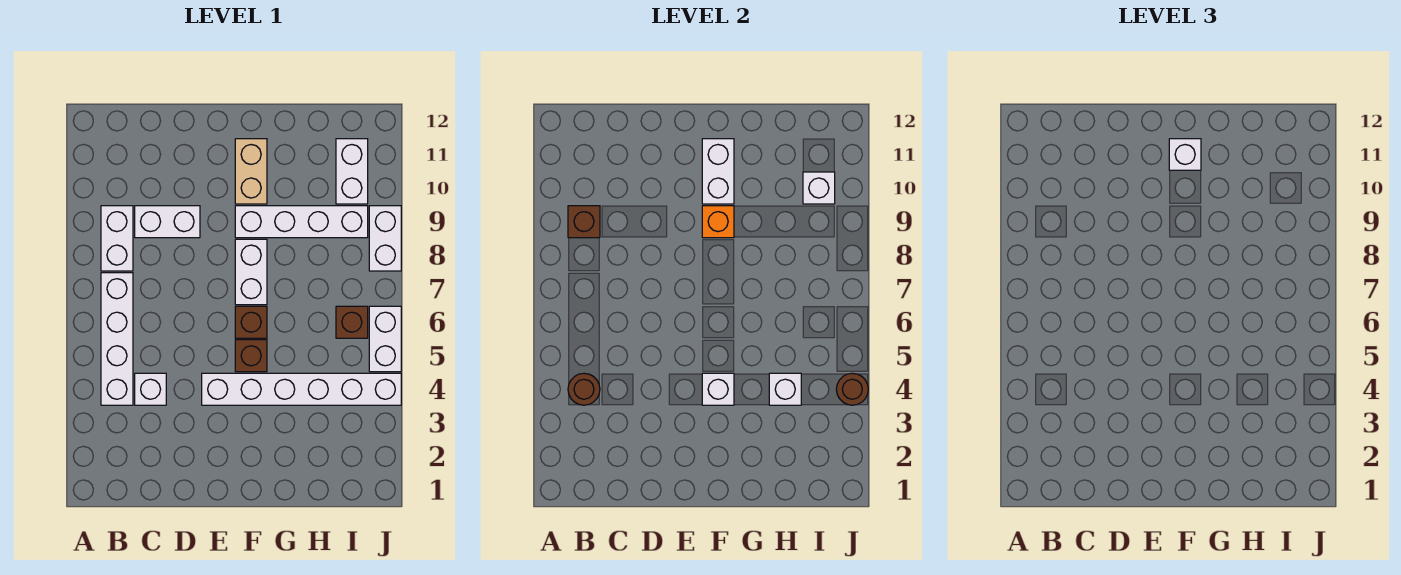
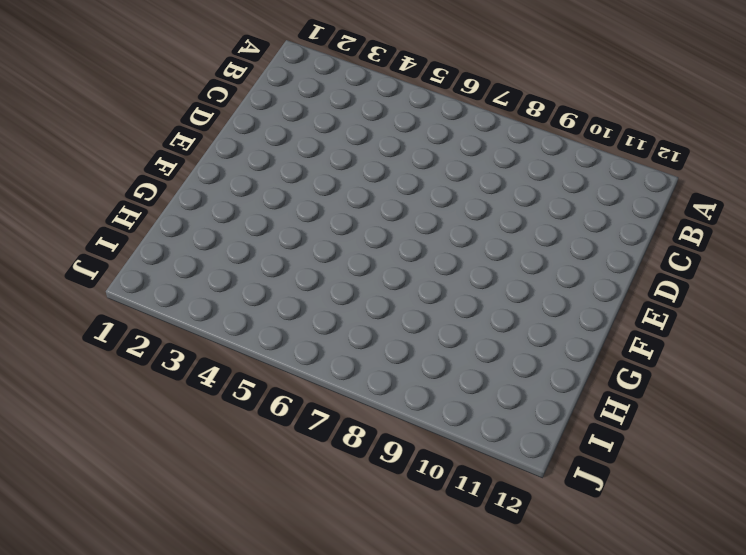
none -> white brick B4:B7 level 1
none -> white brick B8:B9 level 1
none -> white brick C4 level 1

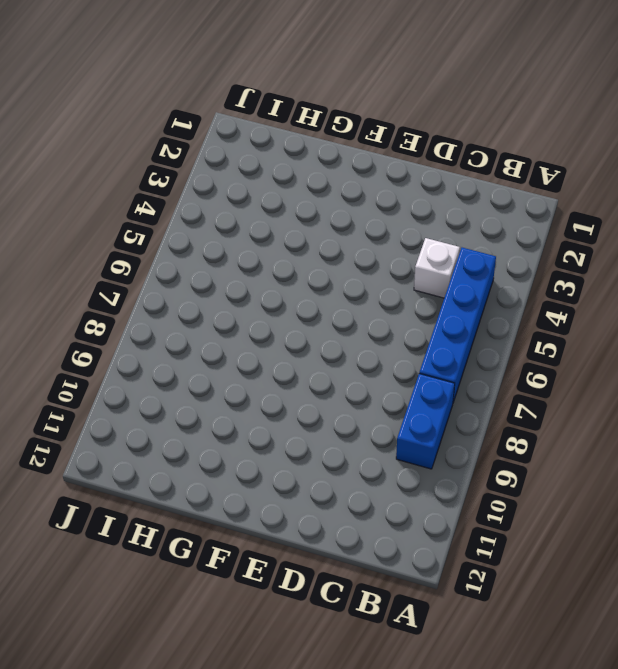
blue brick B4:B7 level 1 -> white brick B4:B7 level 1
blue brick B8:B9 level 1 -> white brick B8:B9 level 1
none -> white brick C9:D9 level 1
none -> white brick E4:J4 level 1
none -> brown brick F5 level 1

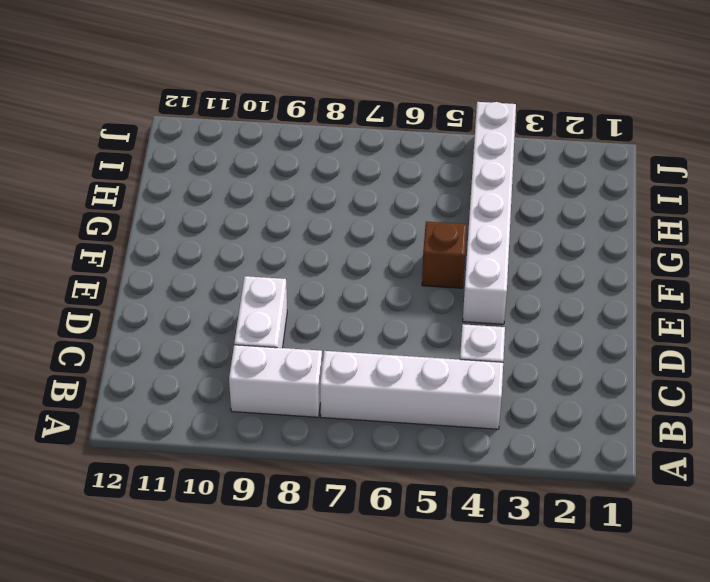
none -> brown brick F6 level 1
none -> white brick F7:F8 level 1
none -> white brick F9:I9 level 1

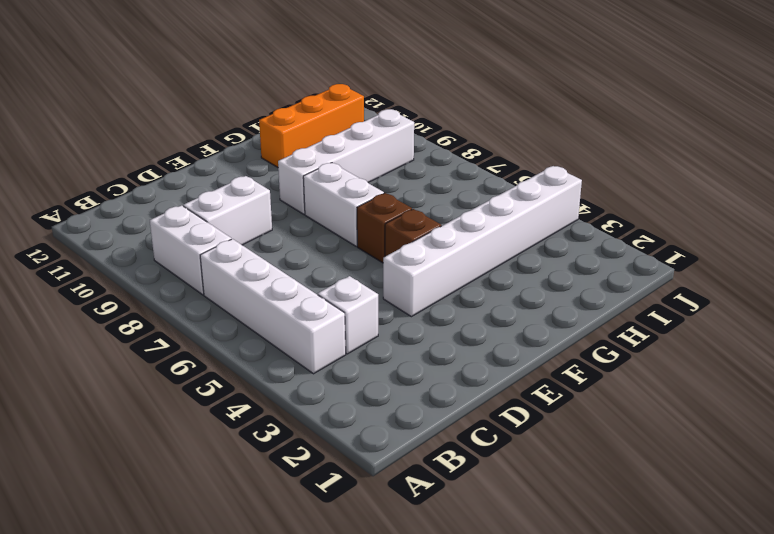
orange brick G11:I11 level 1 -> white brick I10:I11 level 1
none -> tan brick F10:F11 level 1
none -> brown brick I6 level 1
none -> white brick J5:J6 level 1

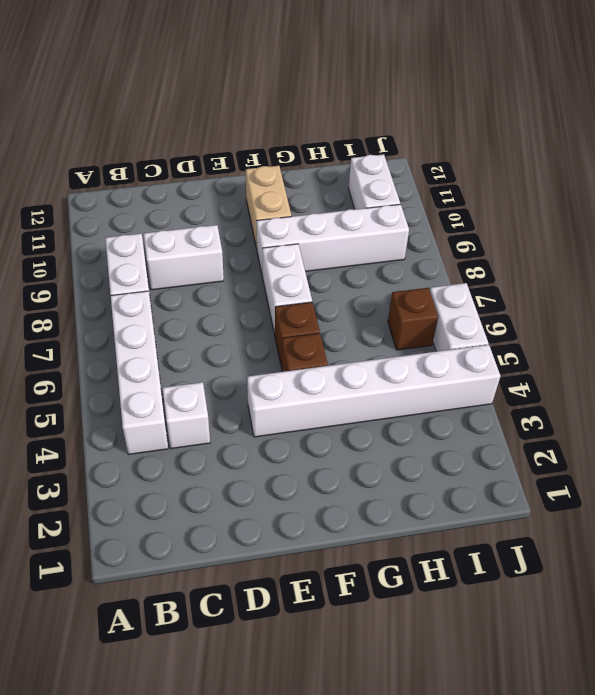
none -> white brick J8:J9 level 1
none -> brown round brick B4 level 2
none -> brown brick B9 level 2

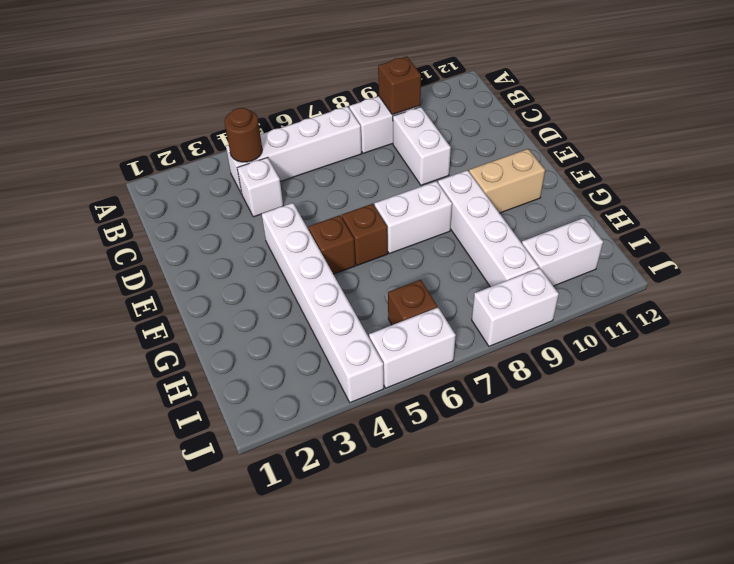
none -> white brick F4 level 2
none -> orange brick F9 level 2
none -> white brick F10:F11 level 2

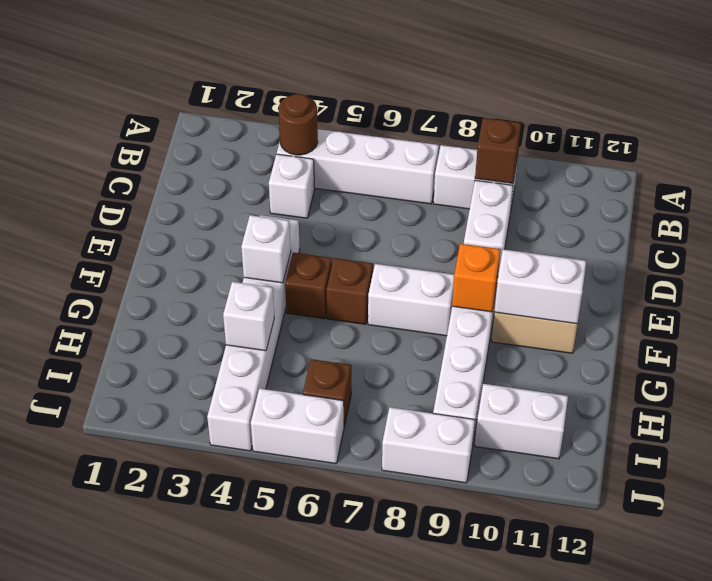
none -> white brick I10 level 2
none -> brown round brick J4 level 2
none -> white brick F11 level 3

